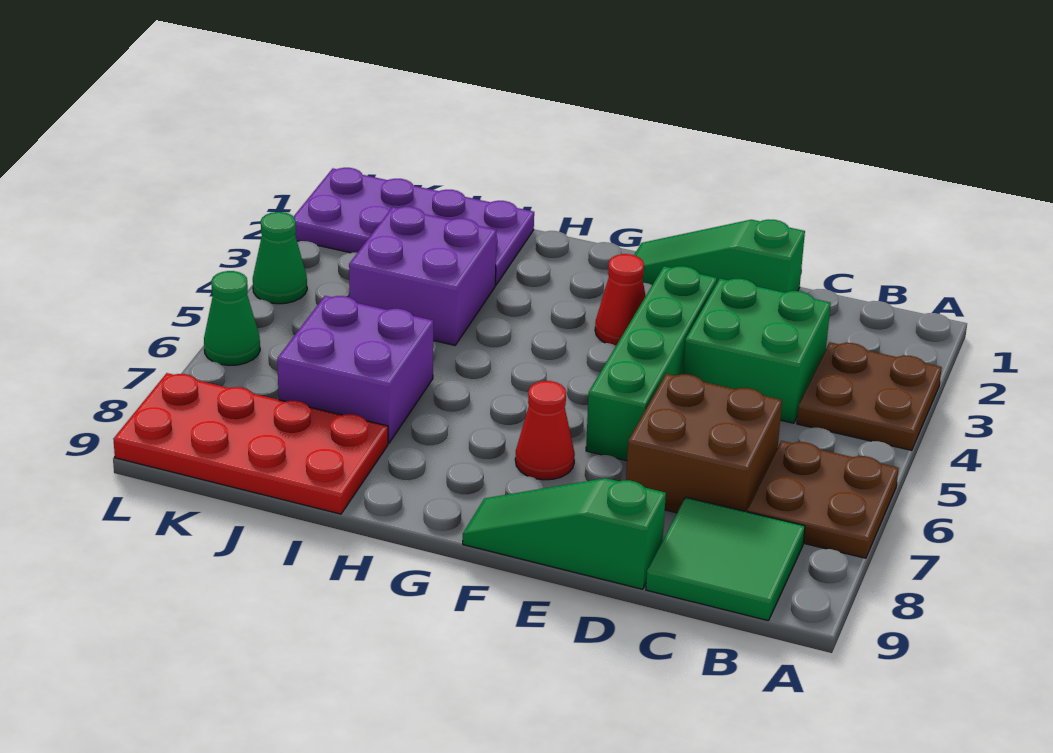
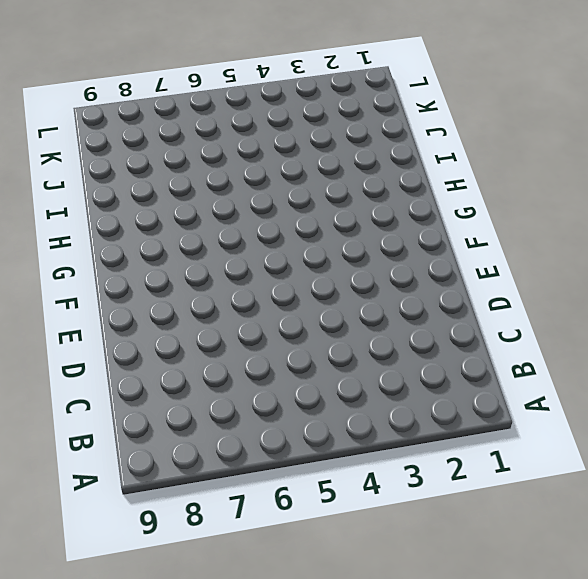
none -> brown plate A3:B4 level 1
none -> brown plate A6:B7 level 1
none -> green tile B8:C9 level 1

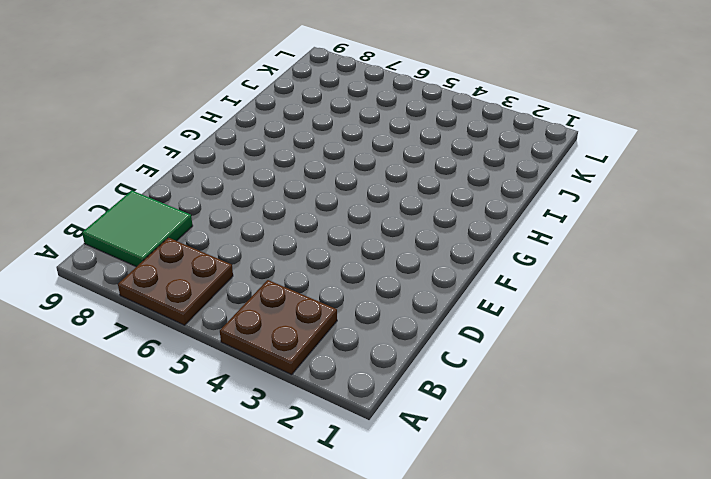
none -> green brick C3:D4 level 1
none -> brown brick C6:D7 level 1
none -> green slope D1:F1 level 1 top D

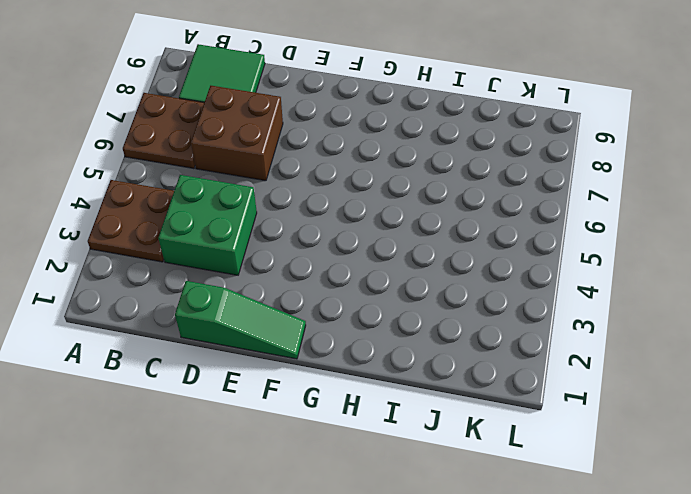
none -> green slope D9:F9 level 1 top D
none -> green brick E3:E6 level 1
none -> red cone F3 level 1

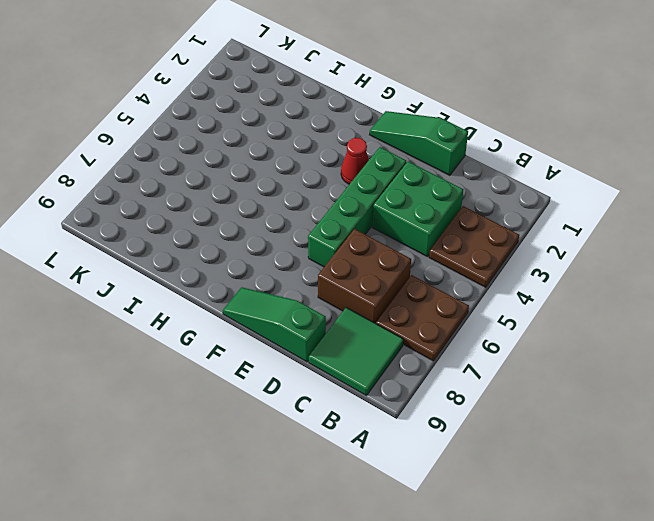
none -> red cone F7 level 1
none -> purple plate I1:L2 level 1
none -> purple brick I3:J4 level 1

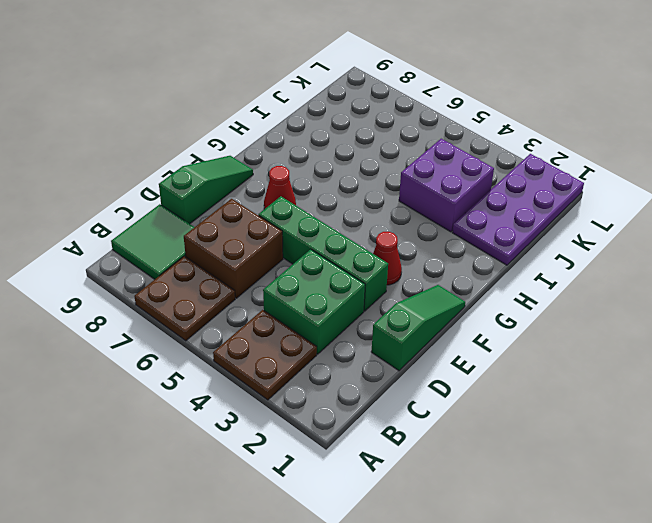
none -> purple brick I6:J7 level 1
none -> red plate I8:L9 level 1
none -> green cone L4 level 1

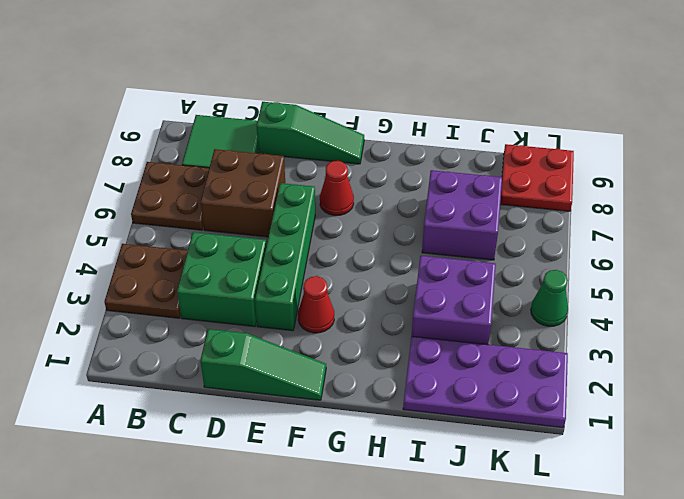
red plate K8:L9 level 1 -> red plate I8:L9 level 1
none -> green cone L6 level 1

